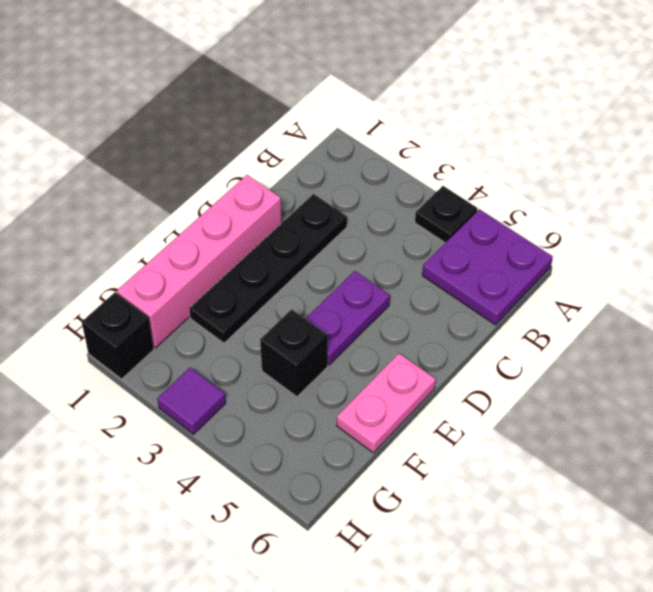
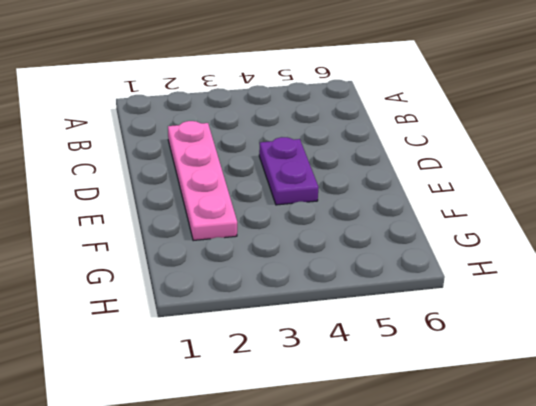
pink plate C2:F2 level 1 -> black plate C2:F2 level 1
none -> black plate A4 level 1
none -> purple plate A5:B6 level 1

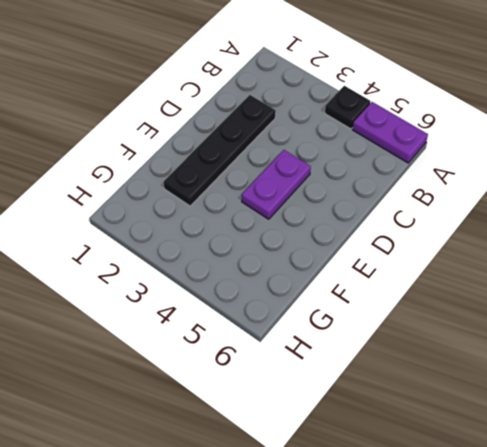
purple plate A5:A6 level 1 -> purple plate A5:B6 level 1
none -> pink brick D1:G1 level 1
none -> pink plate E6:F6 level 1

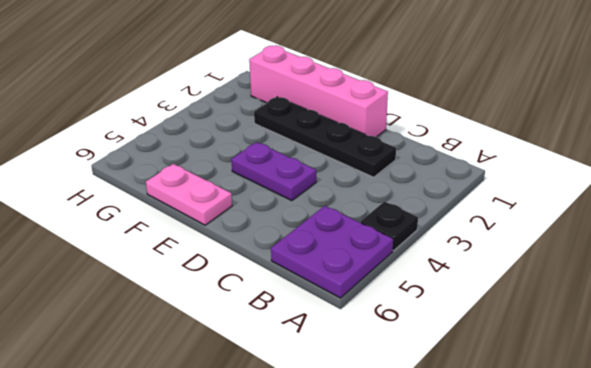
none -> black brick F4 level 1
none -> black brick H1 level 1

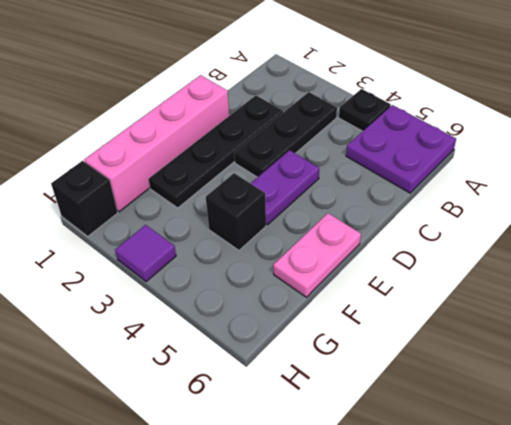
black plate B3:D3 level 1 -> none

